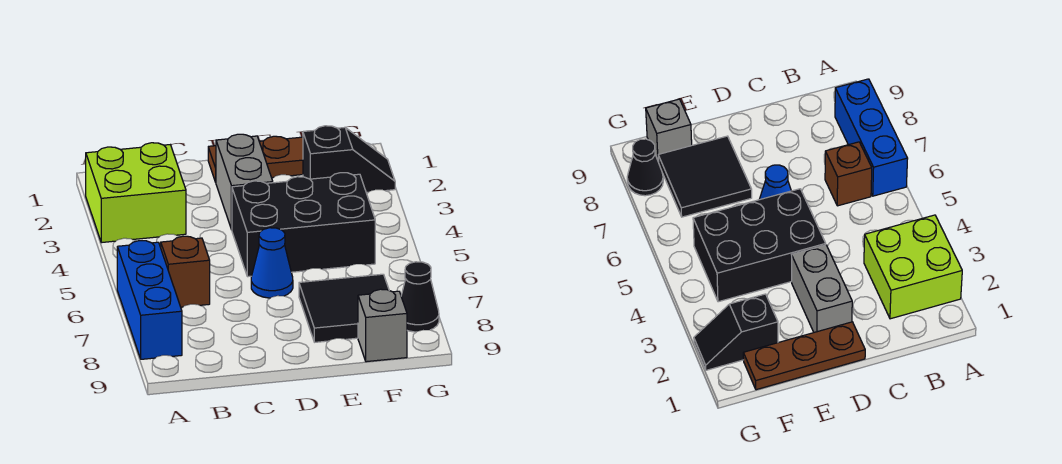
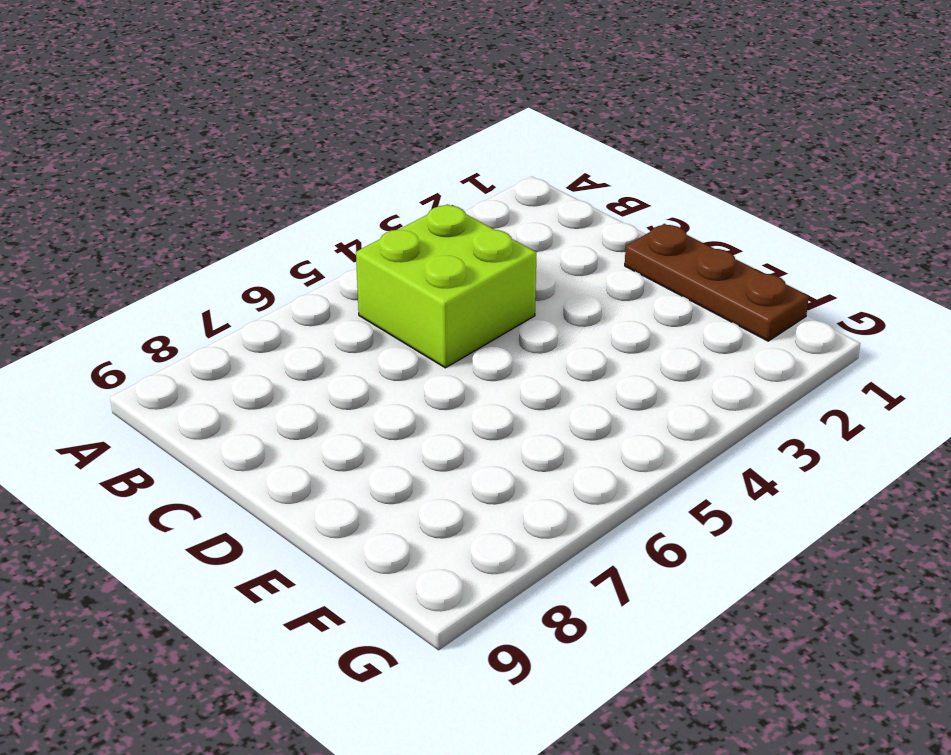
lime brick B4:C5 level 1 -> lime brick A2:B3 level 1
none -> blue brick A6:A8 level 1
none -> brown brick B6 level 1

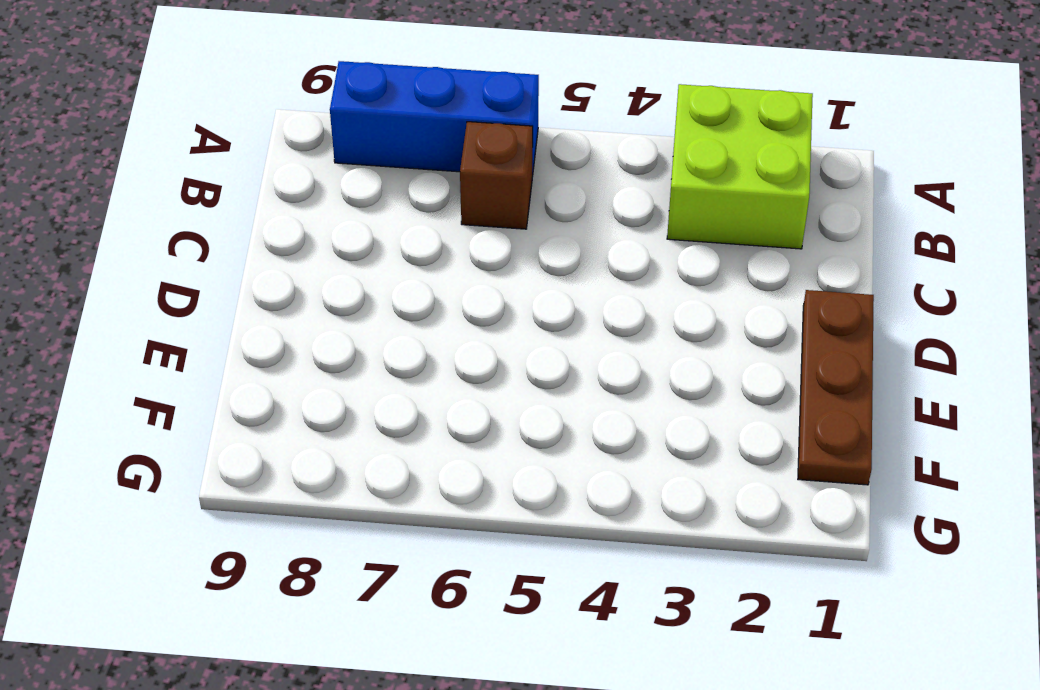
none -> grey brick D2:D3 level 1
none -> black brick D4:F5 level 1

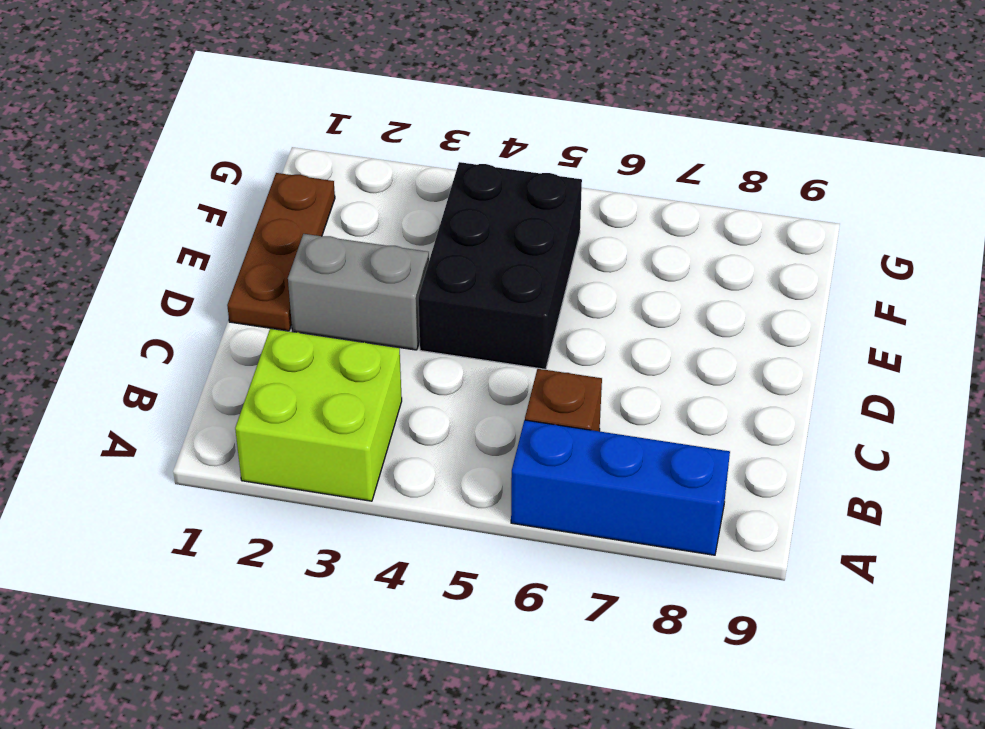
none -> blue cone D6 level 1
none -> black tile E7:F8 level 1

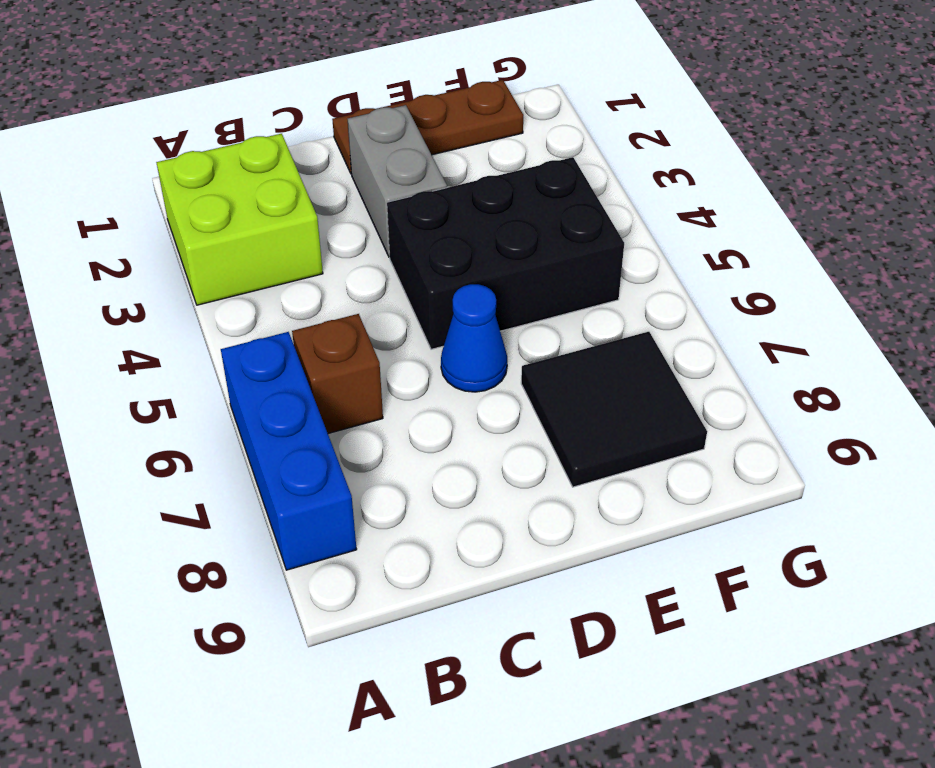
none -> black slope F2:G2 level 1 top F
none -> grey brick F9 level 1

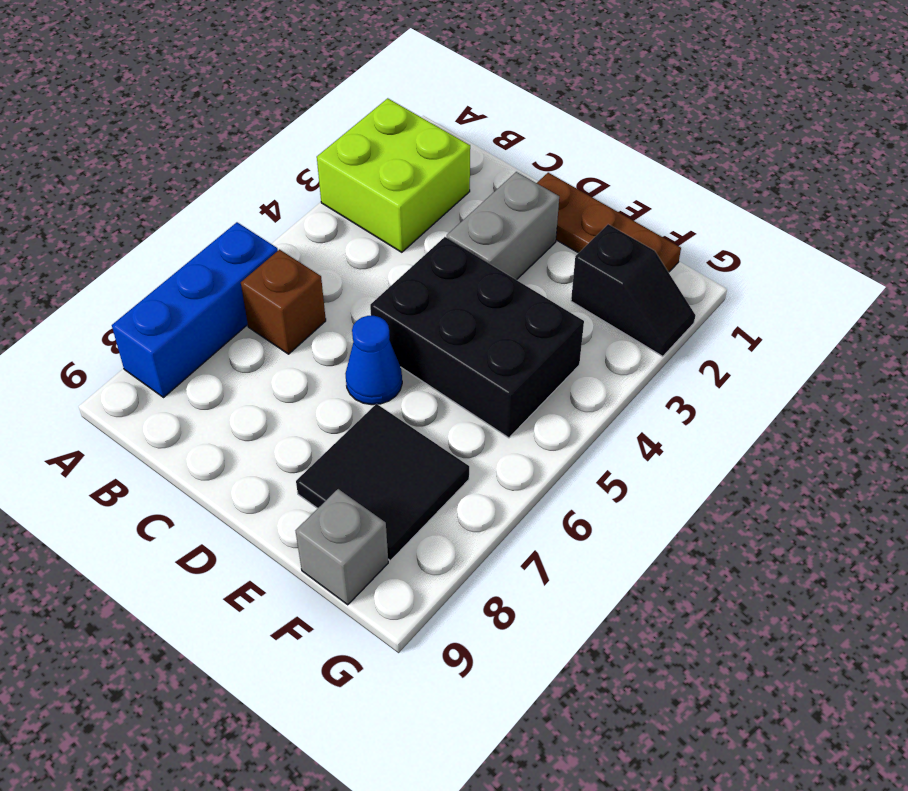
none -> black cone G8 level 1

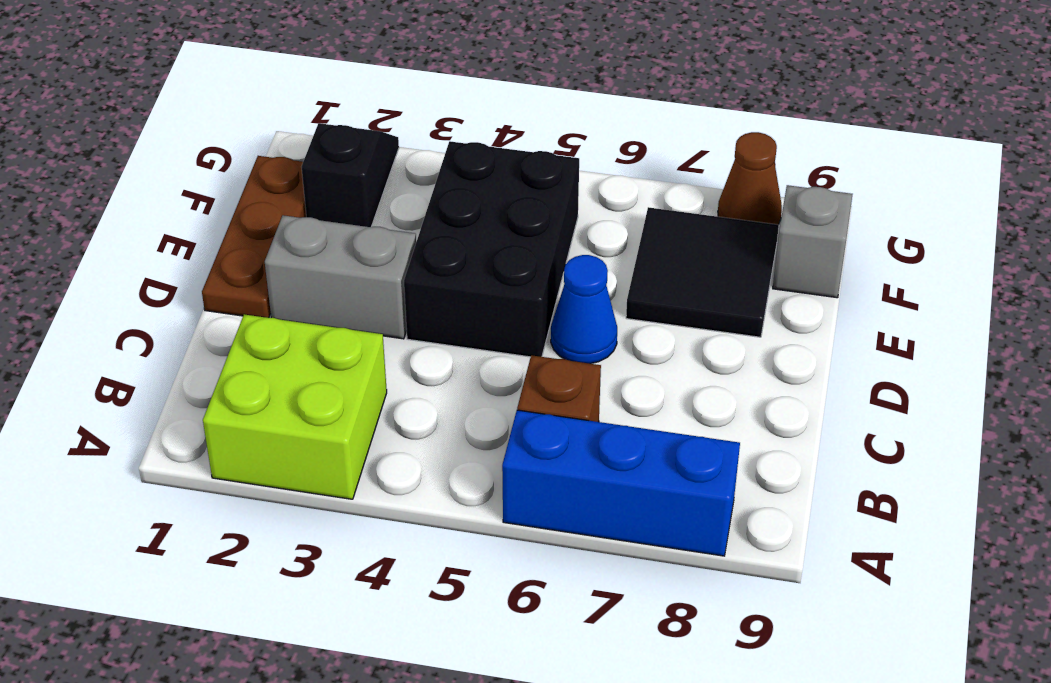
brown cone G8 level 1 -> black cone G8 level 1

